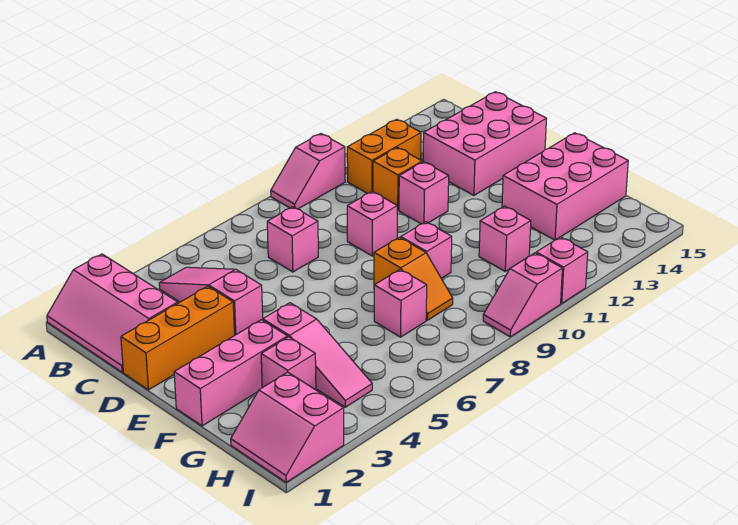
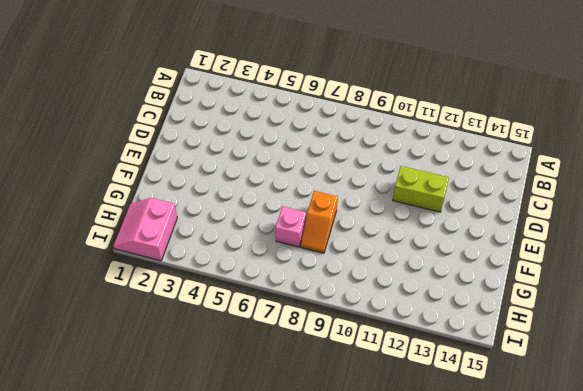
lime brick D11:D12 level 1 -> pink brick D11 level 1
none -> pink slope A1:C2 level 1 top 2
none -> pink slope A9:A10 level 1 top 10
none -> pink slope B4:D4 level 1 top D

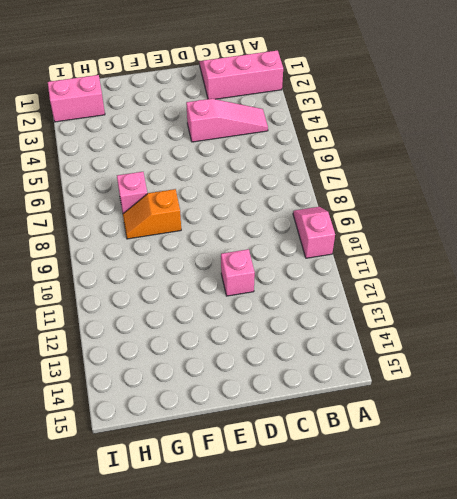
none -> orange brick B11:B12 level 1
none -> pink brick C7 level 1
none -> orange brick C11 level 1

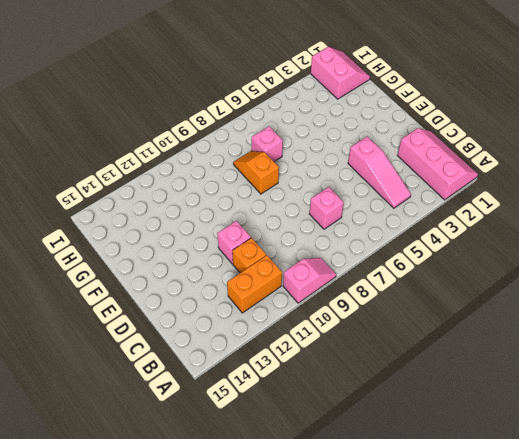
none -> pink brick C13:D15 level 1
none -> orange brick D1:D3 level 1
none -> pink brick D9 level 1

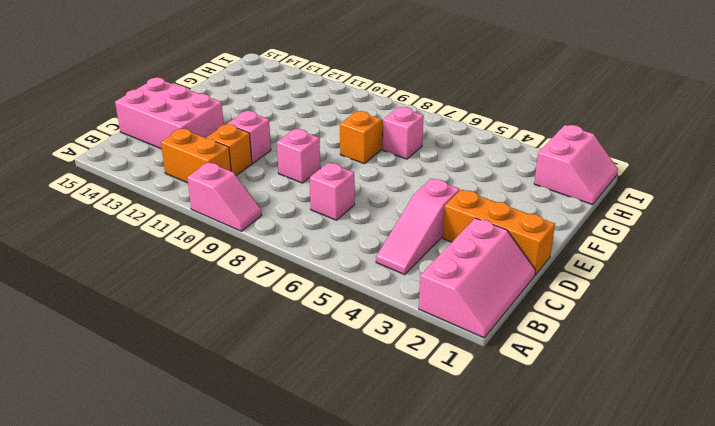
none -> pink brick F1:F3 level 1
none -> pink slope F4:H4 level 1 top F
none -> pink brick F9 level 1

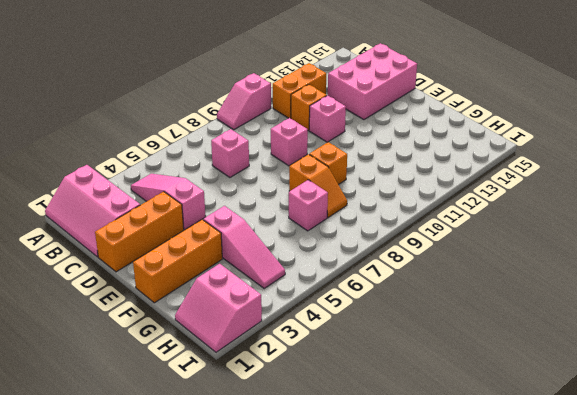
orange brick F1:F3 level 1 -> pink brick F1:F3 level 1
orange brick F9 level 1 -> pink brick F9 level 1
none -> pink brick F13:G15 level 1
none -> pink brick G3 level 1
none -> pink brick G11 level 1

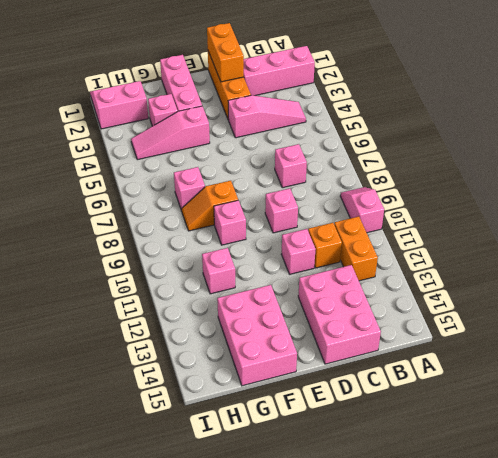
orange brick D1:D2 level 2 -> none
none -> pink slope I9:I10 level 1 top 10
none -> pink brick I11 level 1

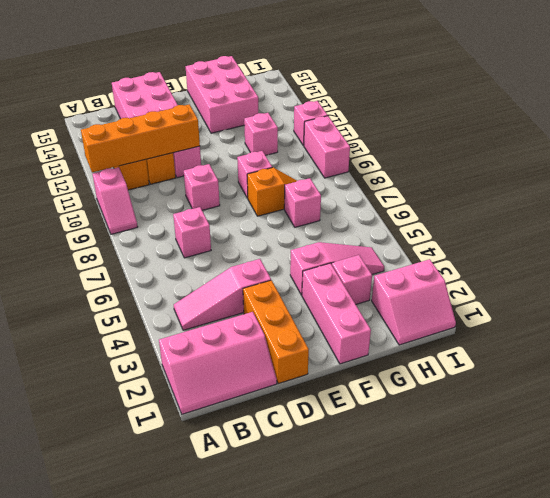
orange brick A11:D11 level 2 -> none
pink brick I9:I10 level 1 -> pink slope I9:I10 level 1 top 10

